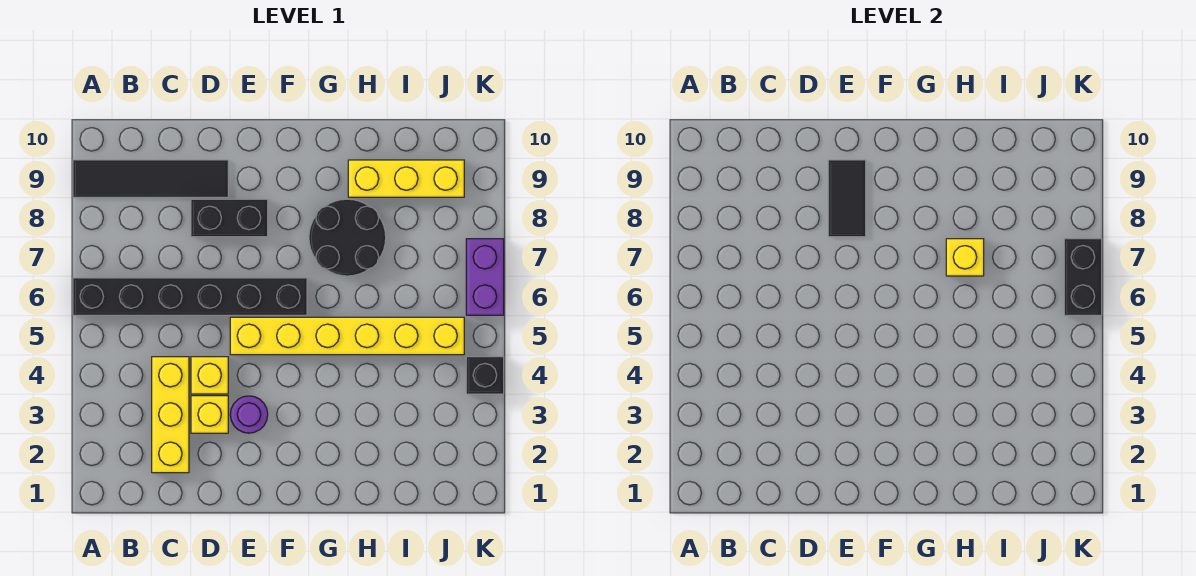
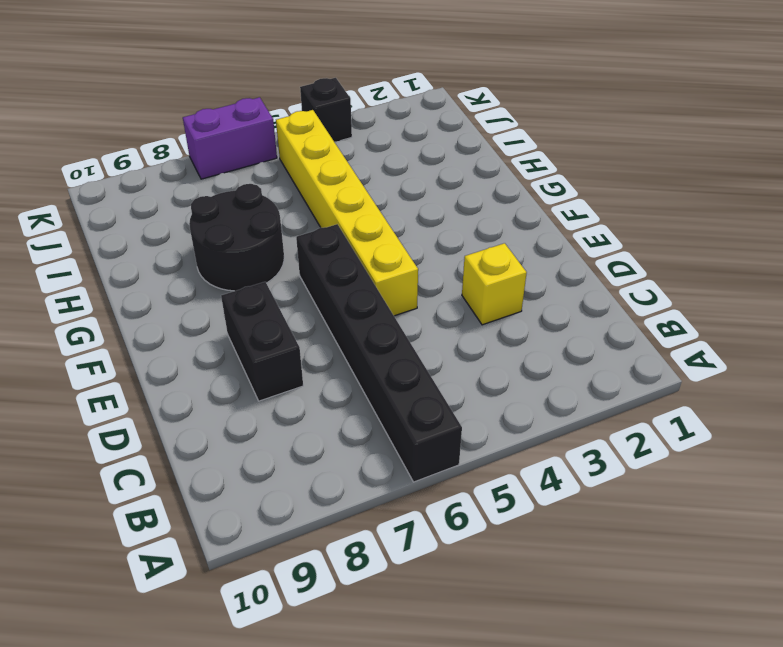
none -> black tile A9:D9 level 1
none -> yellow brick C2:C4 level 1
none -> yellow brick D4 level 1

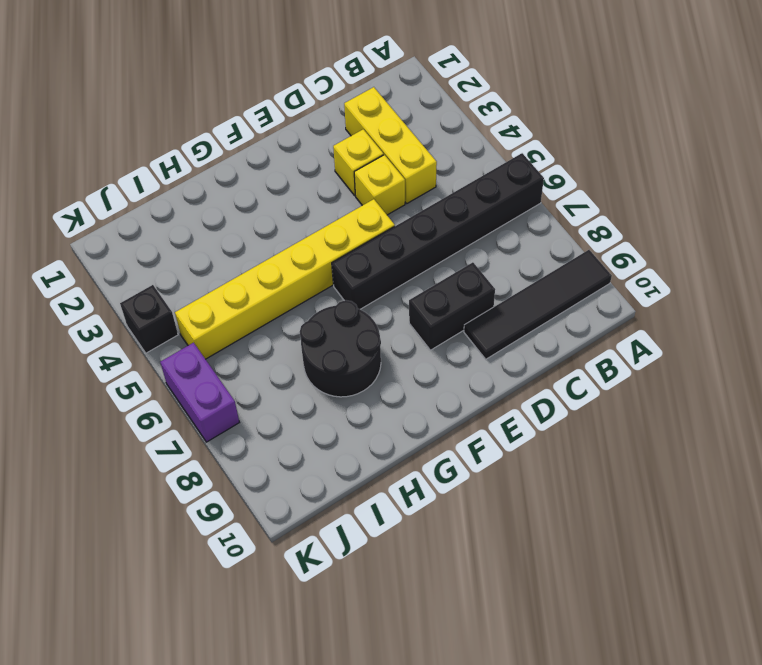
none -> purple round brick E3 level 1
none -> yellow brick H9:J9 level 1
none -> black tile E8:E9 level 2

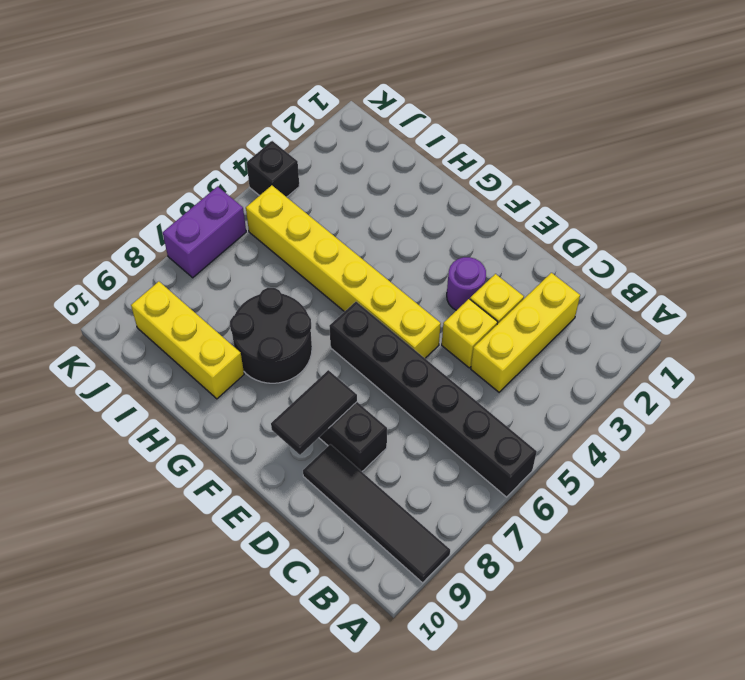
none -> yellow brick H7 level 2
none -> black brick K6:K7 level 2

